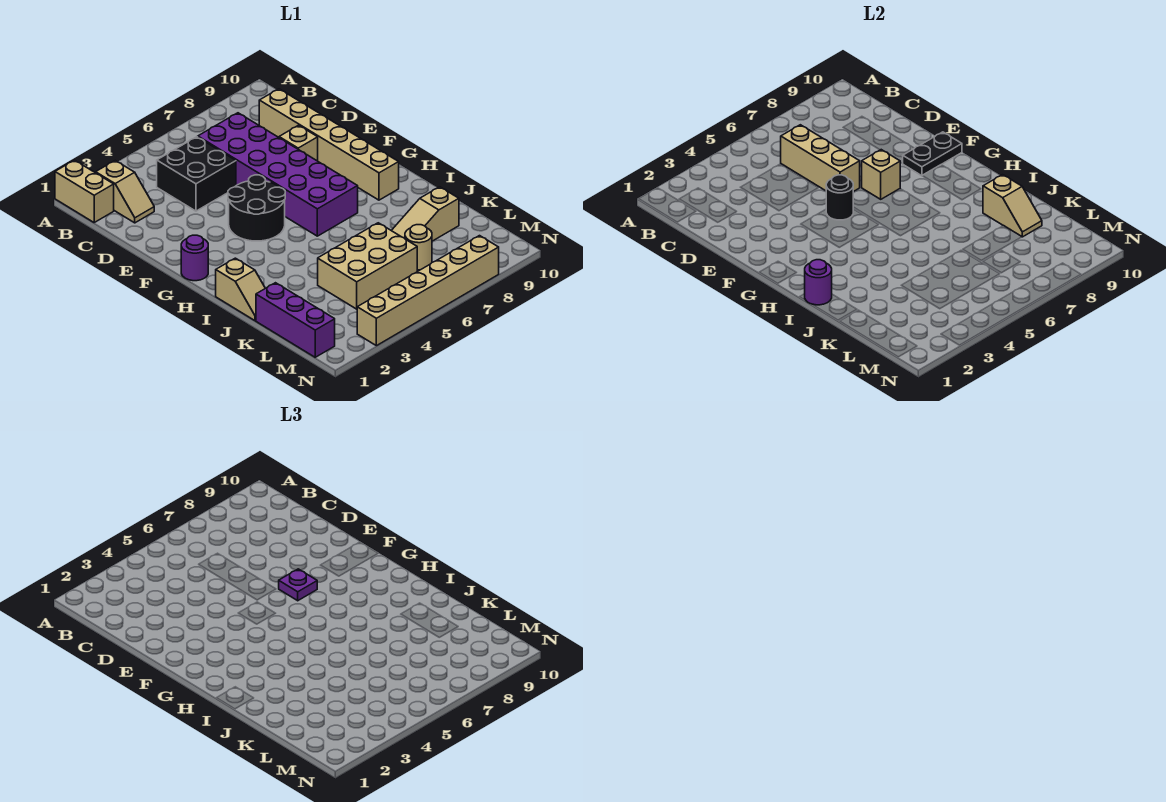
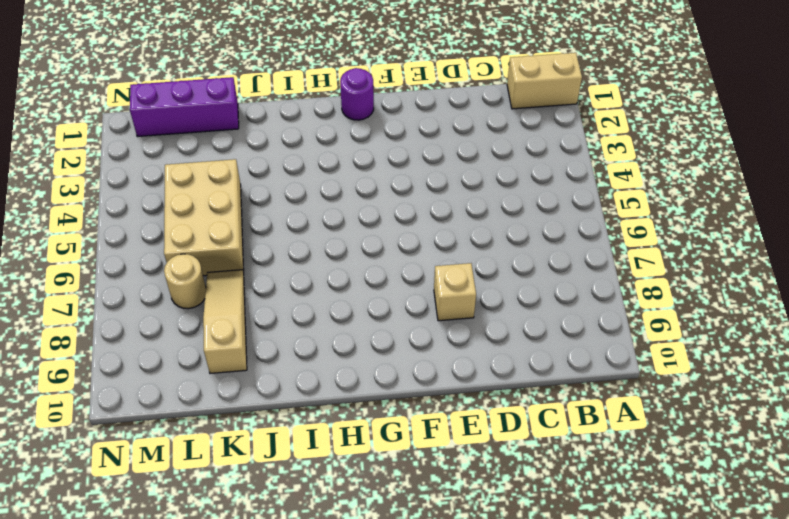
none -> tan slope B2:C2 level 1 top B
none -> black brick C4:D5 level 1
none -> purple brick C6:H7 level 1

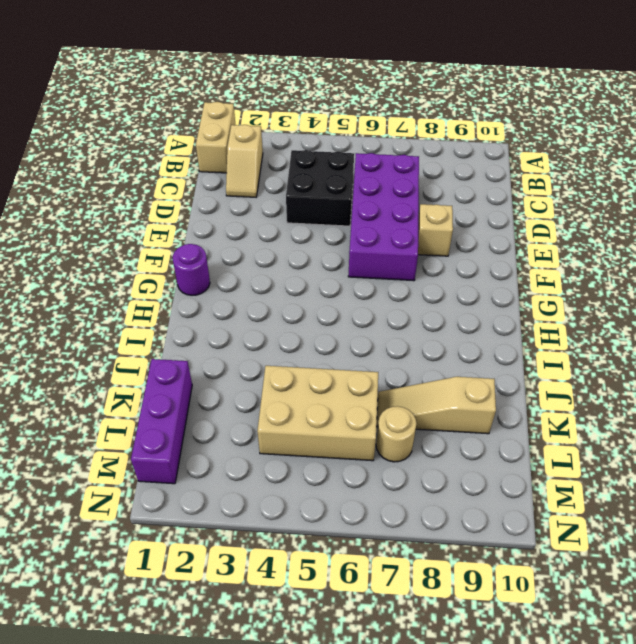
purple brick C6:F7 level 1 -> purple brick C6:H7 level 1
none -> tan brick C9:H9 level 1
none -> black round brick F4:G5 level 1
none -> tan slope I1:J1 level 1 top I

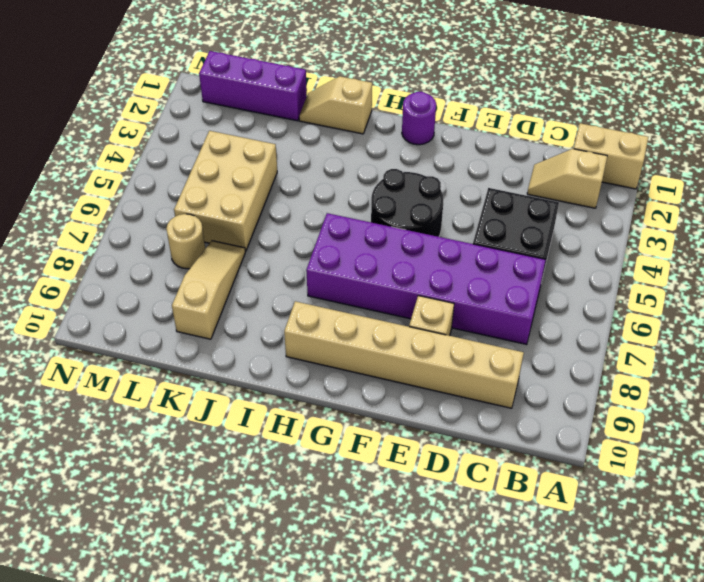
none -> tan brick N3:N8 level 1
none -> tan brick C6:E6 level 2
none -> black round brick F5 level 2

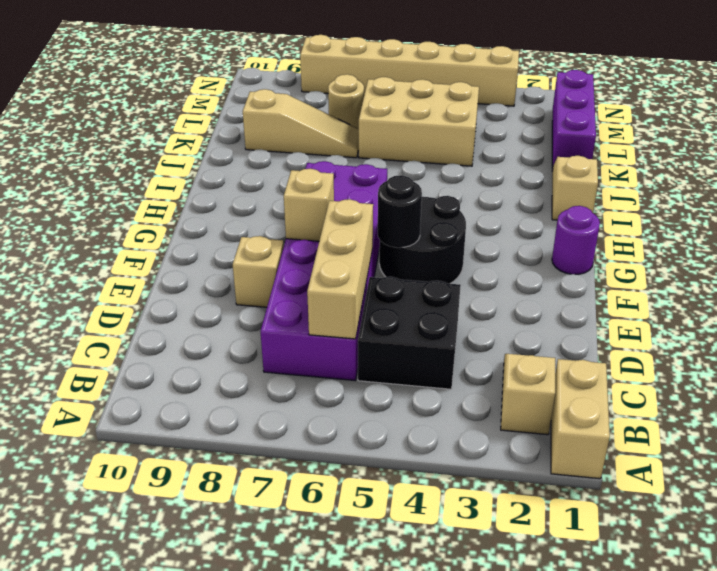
none -> tan brick C9:H9 level 1
none -> black plate F9:F10 level 2
none -> purple round brick I1 level 2

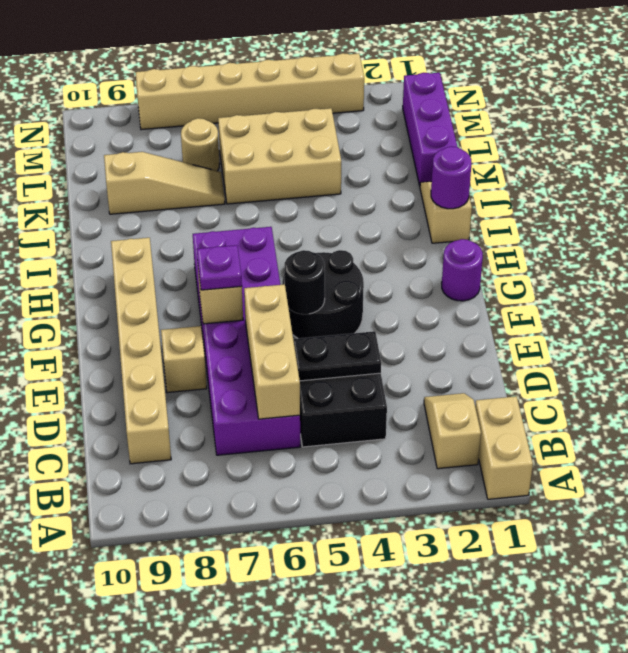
black plate D4:D5 level 2 -> black plate F9:F10 level 2
none -> tan slope J9:K9 level 2 top J

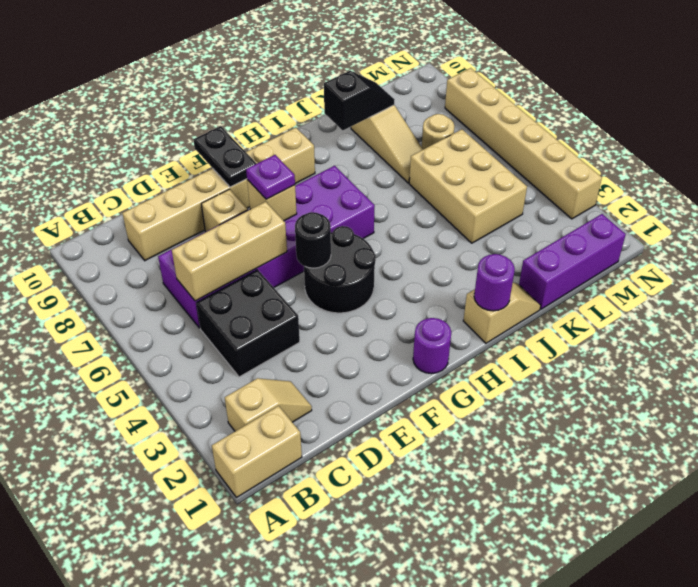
black slope J9:K9 level 2 top J -> tan slope J9:K9 level 2 top J

